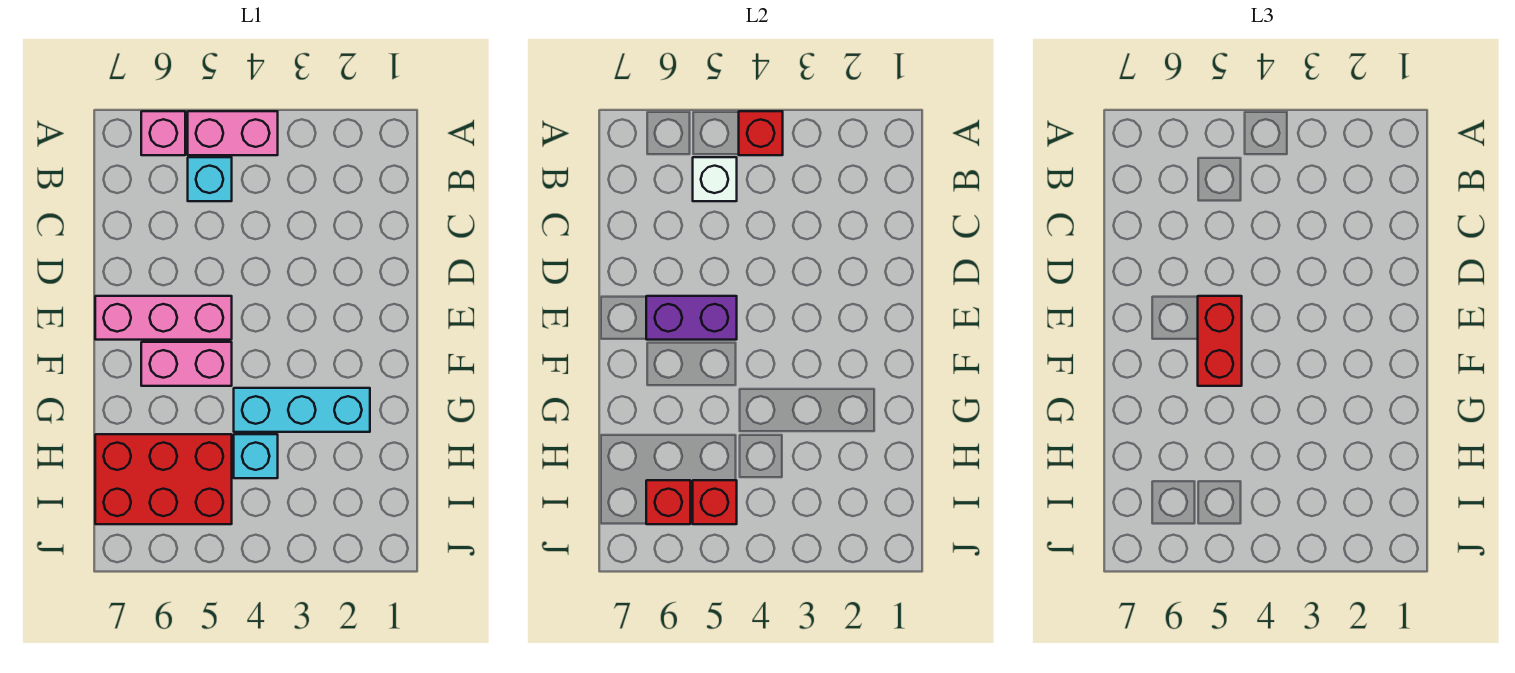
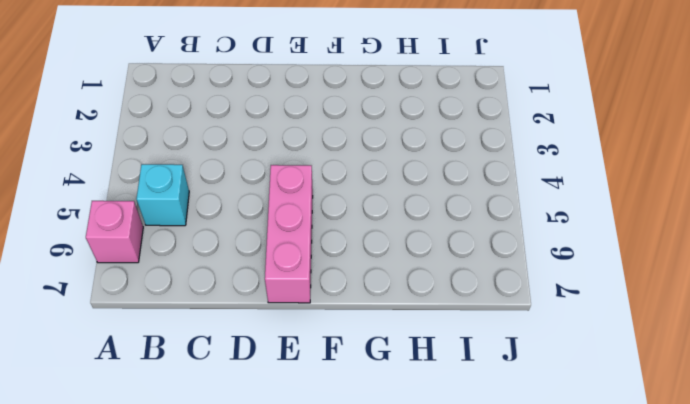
none -> pink brick A4:A5 level 1
none -> pink brick F5:F6 level 1
none -> cyan brick G2:G4 level 1

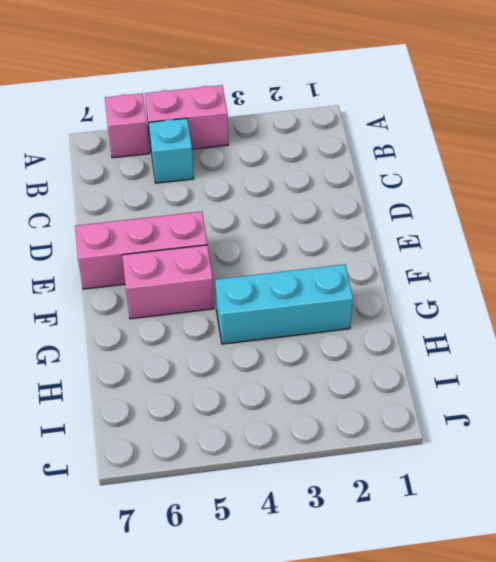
none -> cyan brick H4 level 1
none -> red brick H5:I7 level 1
none -> red brick A4 level 2

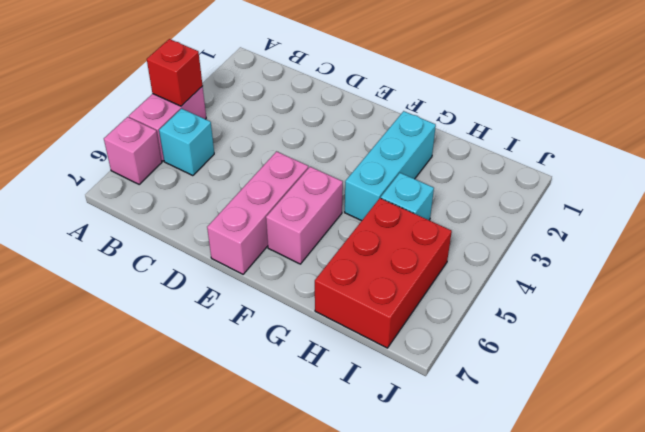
none -> white brick B5 level 2
none -> purple brick E5:E6 level 2
none -> red brick I5 level 2

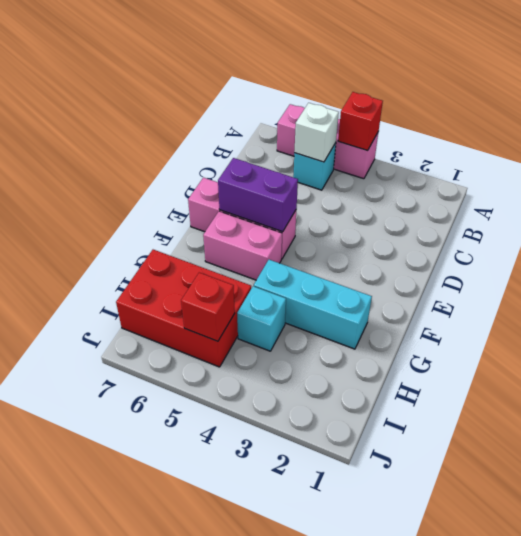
none -> red brick I6 level 2
none -> red brick E5:F5 level 3

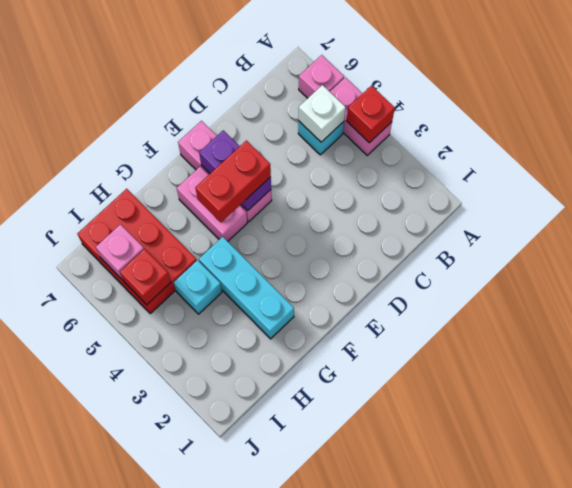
pink brick I6 level 2 -> red brick I6 level 2

